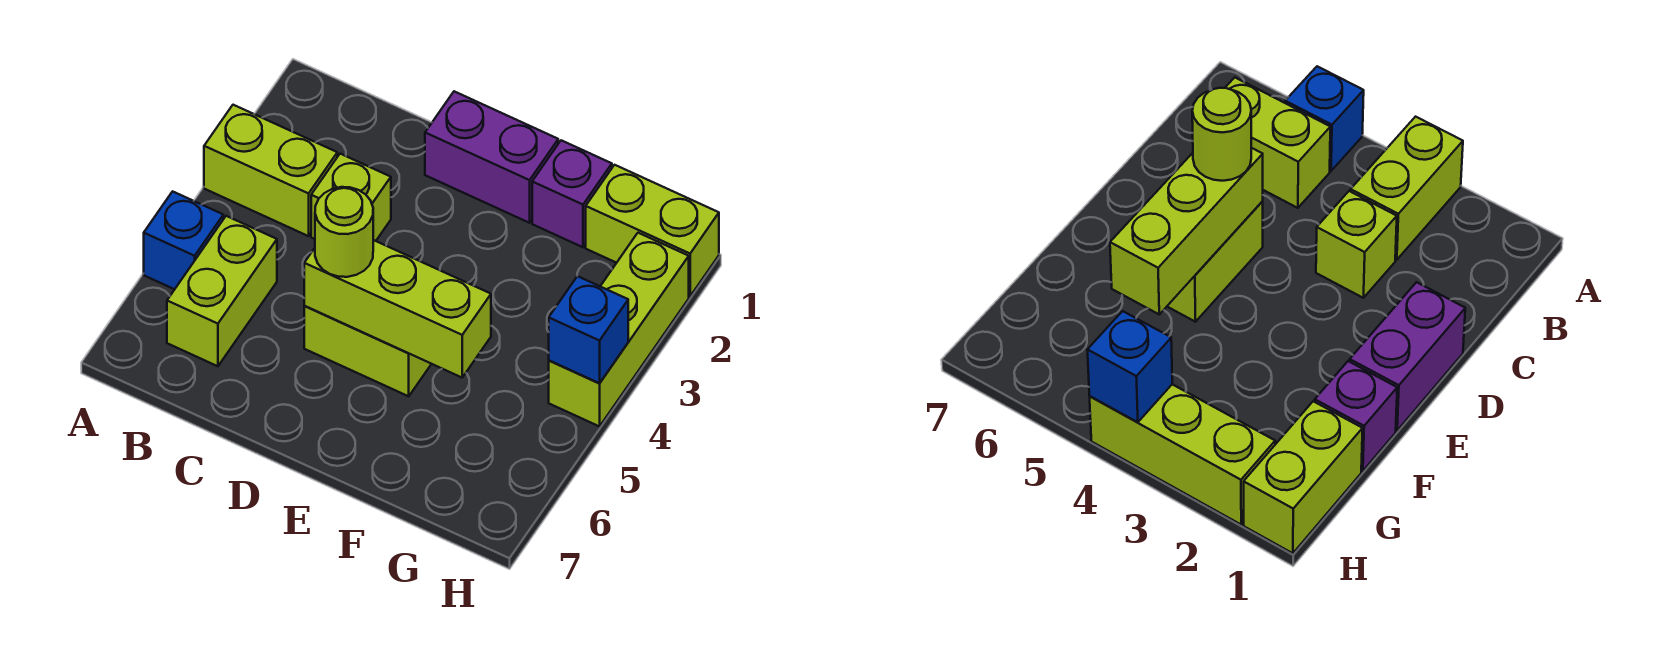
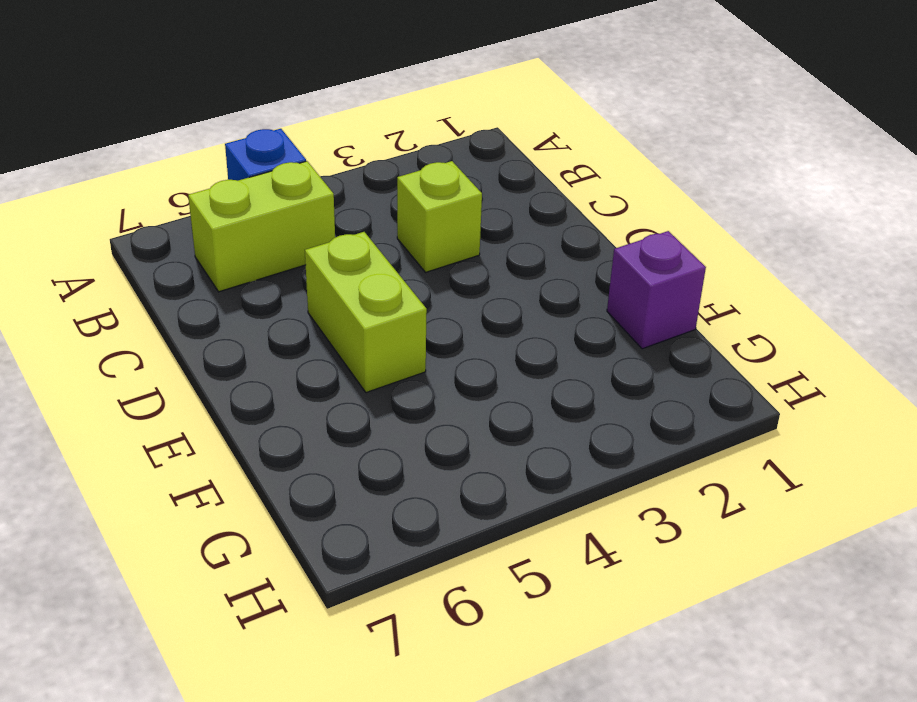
none -> lime brick A3:B3 level 1
none -> purple brick D1:E1 level 1
none -> lime brick G1:H1 level 1

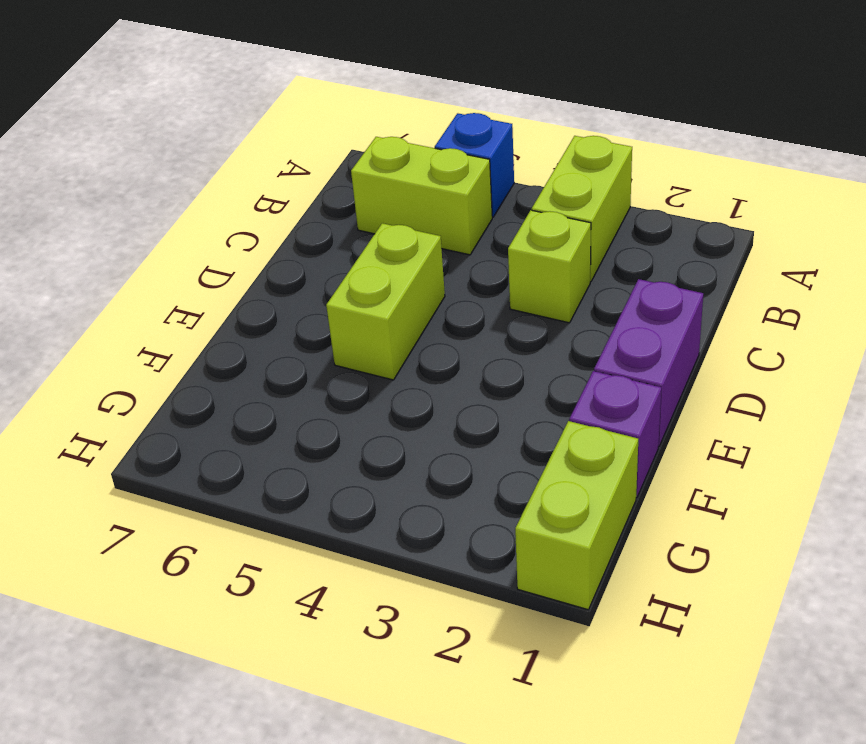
none -> lime brick H2:H4 level 1
none -> lime brick D5:F5 level 2
none -> blue brick H4 level 2

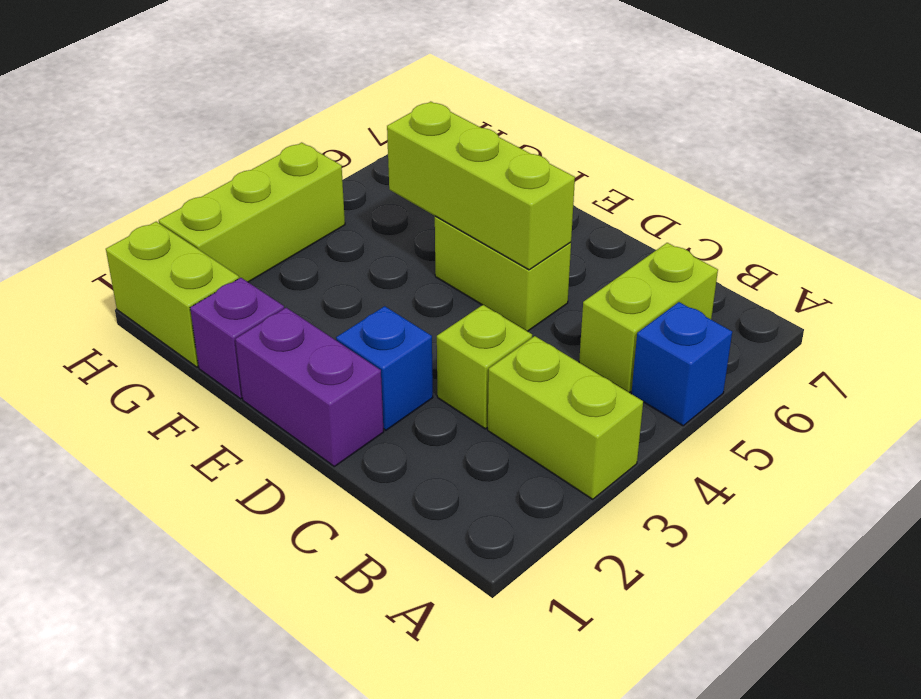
blue brick D2 level 1 -> blue brick H4 level 2
none -> lime round brick D5 level 3

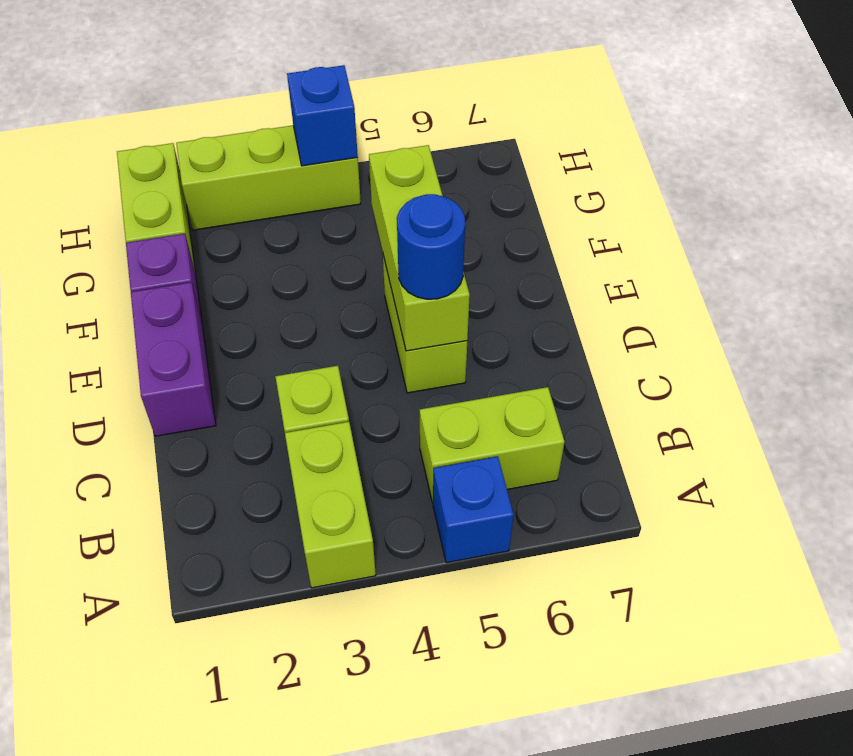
blue round brick D5 level 3 -> lime round brick D5 level 3

